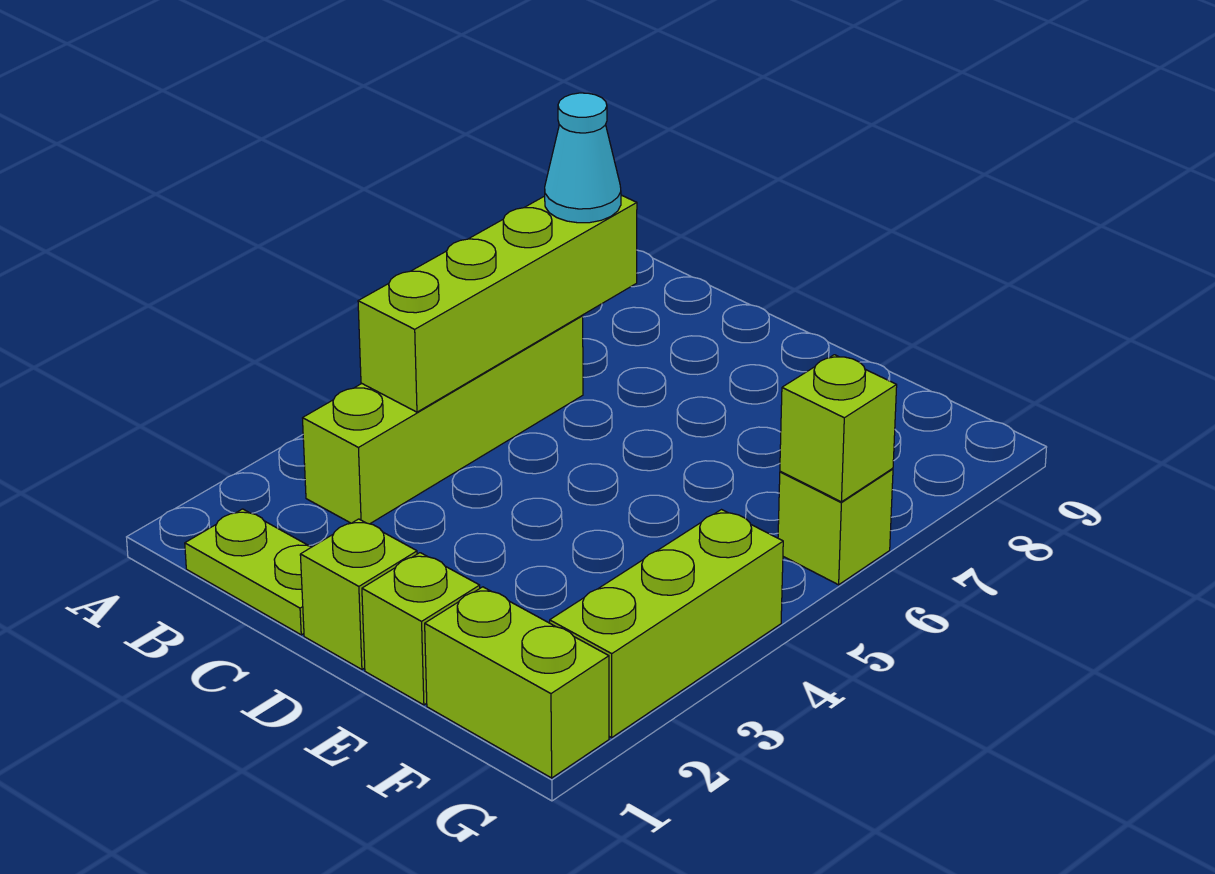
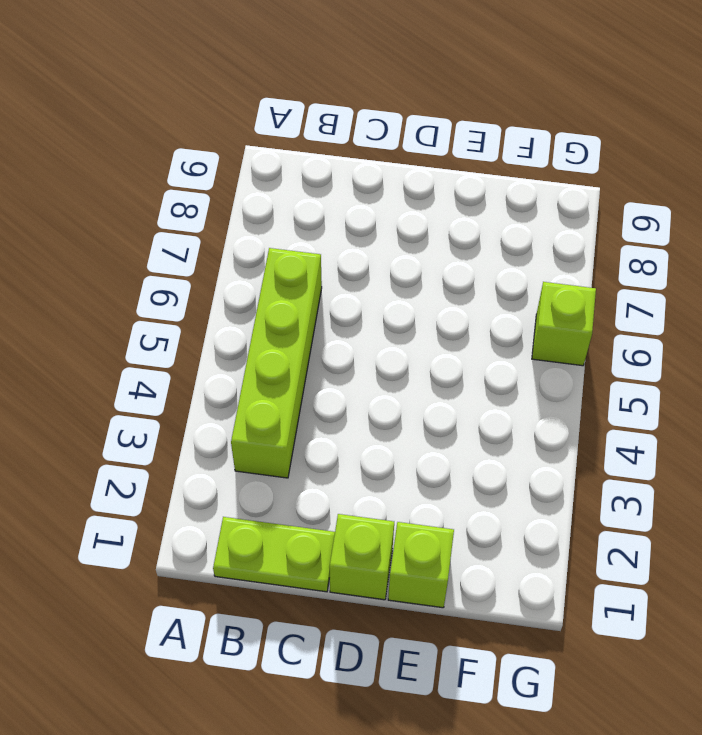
none -> lime brick F1:G1 level 1
none -> lime brick G2:G4 level 1

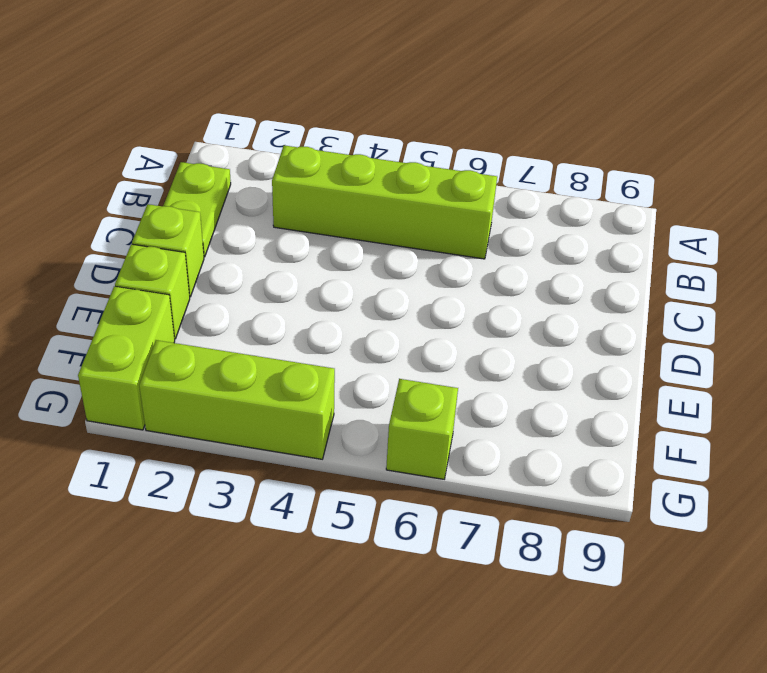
none -> lime brick B4:B7 level 2
none -> lime brick G6 level 2

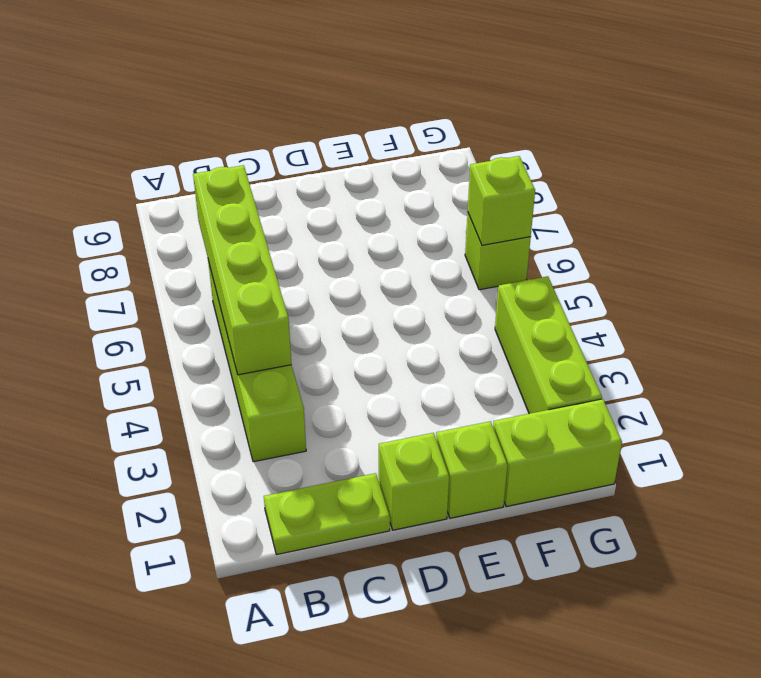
none -> cyan cone B7 level 3

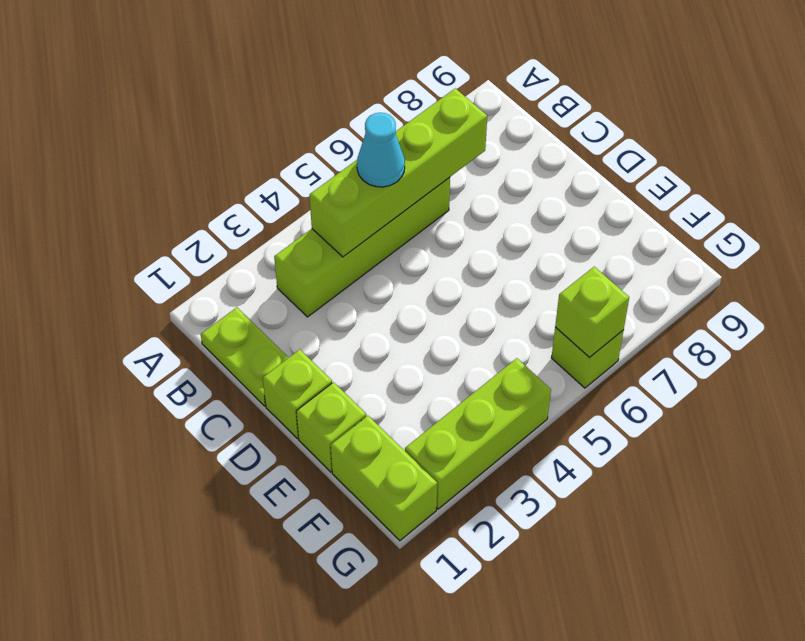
cyan cone B5 level 3 -> cyan cone B7 level 3

